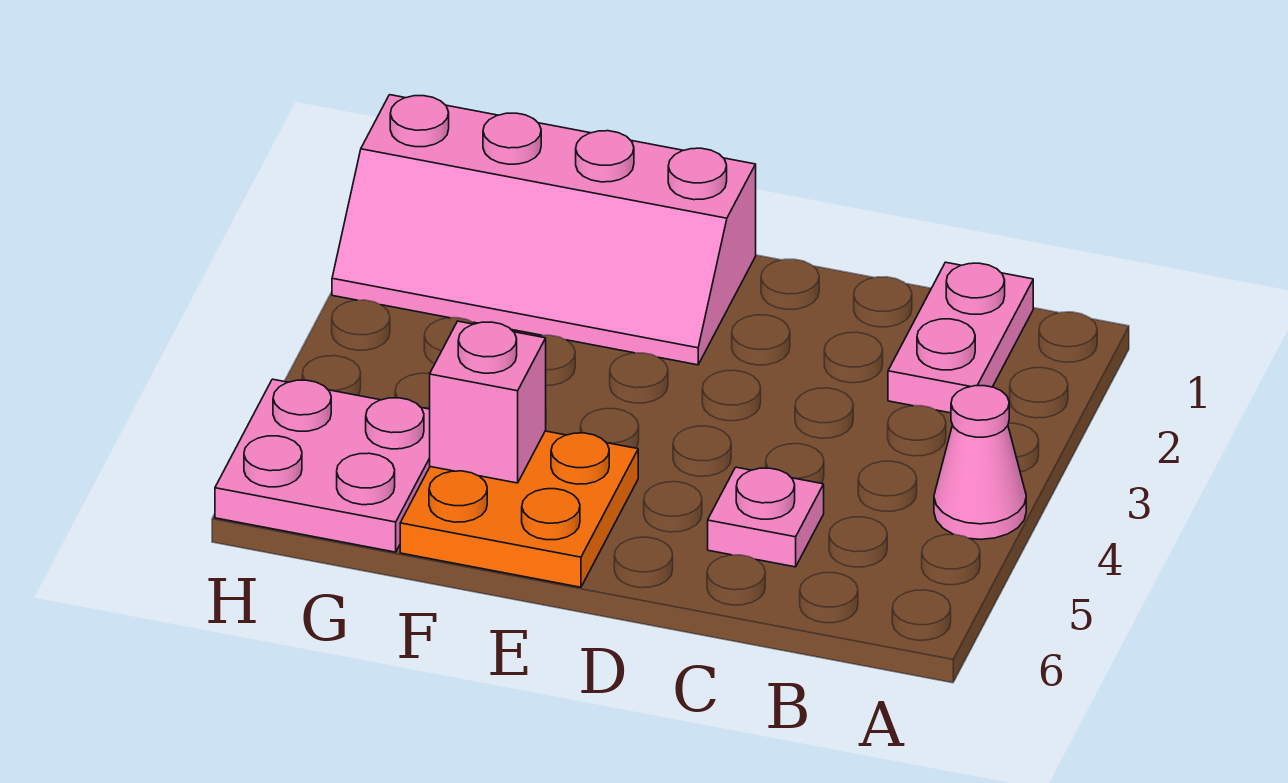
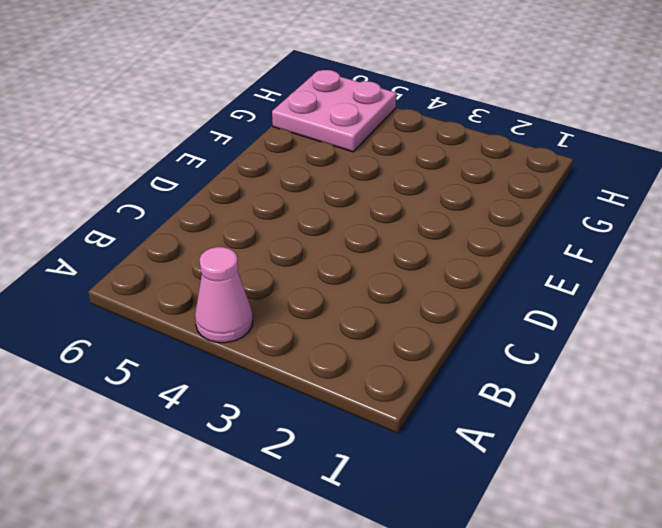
none -> pink plate B1:B2 level 1
none -> pink plate C5 level 1

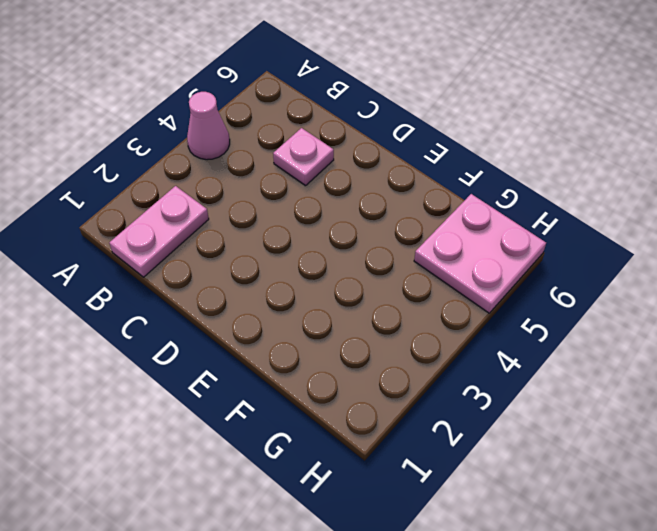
none -> pink slope E1:H2 level 1 top 1
none -> orange plate E5:F6 level 1

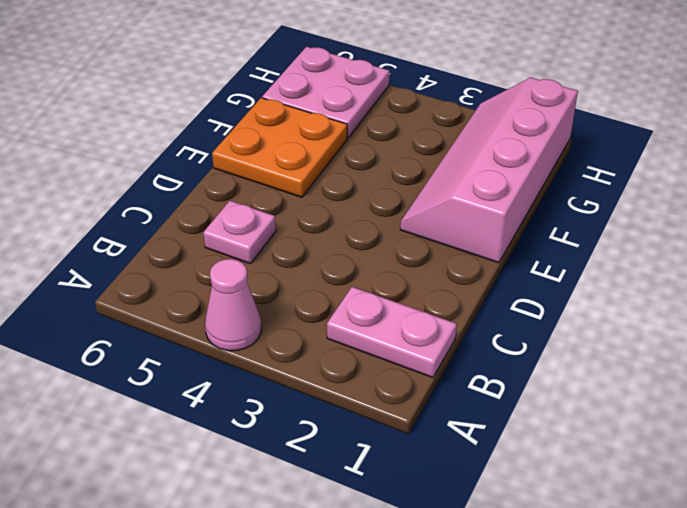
none -> pink brick F5 level 2

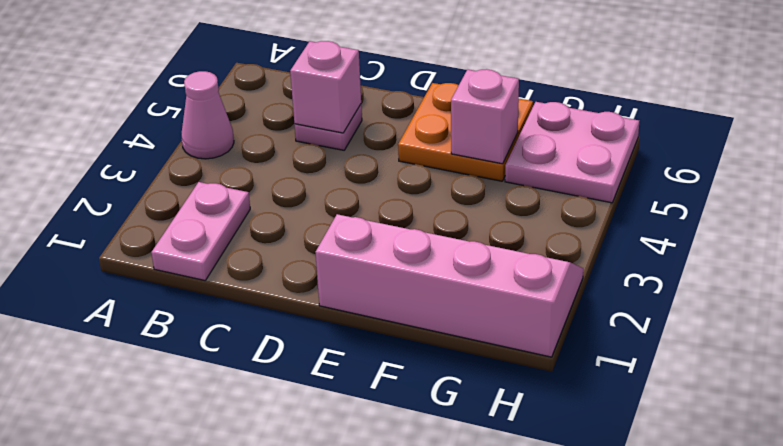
pink brick C5 level 2 -> none

